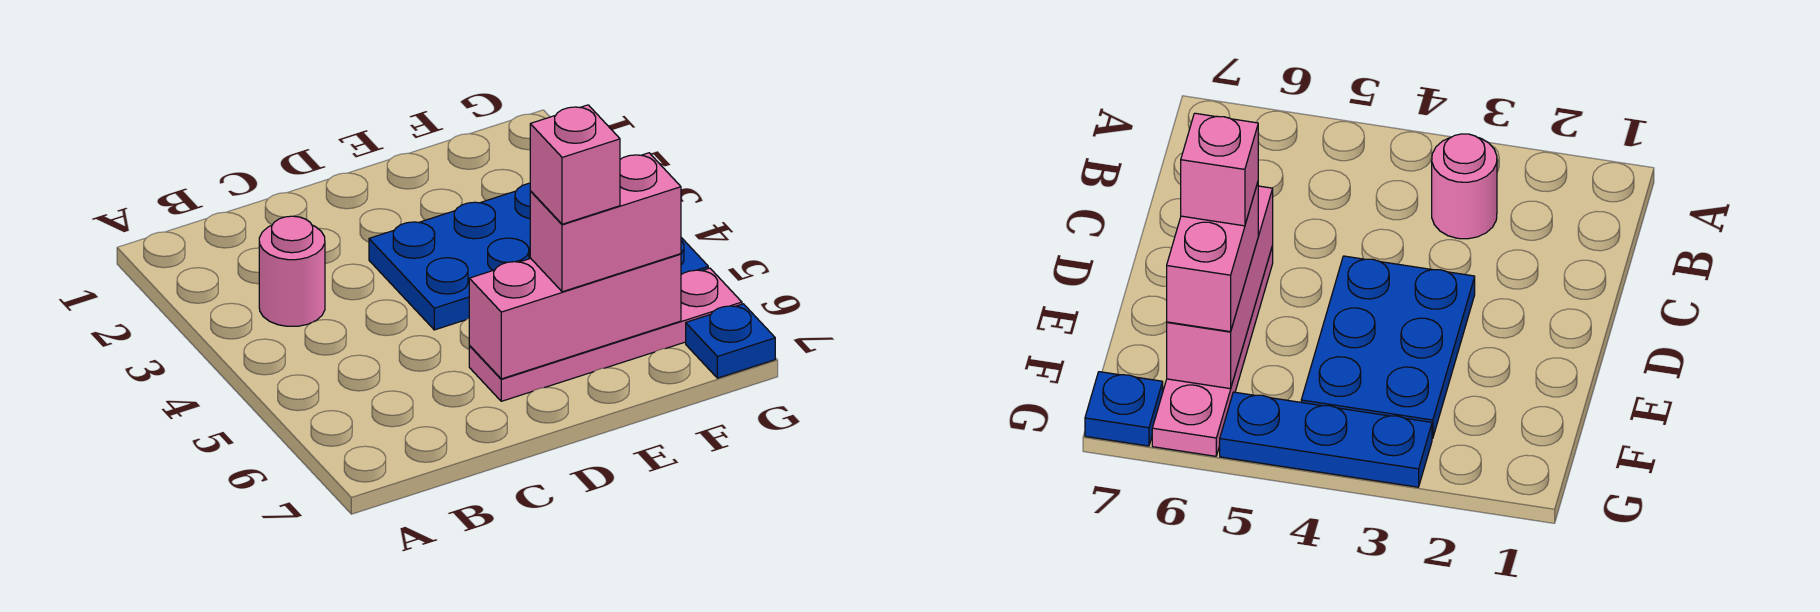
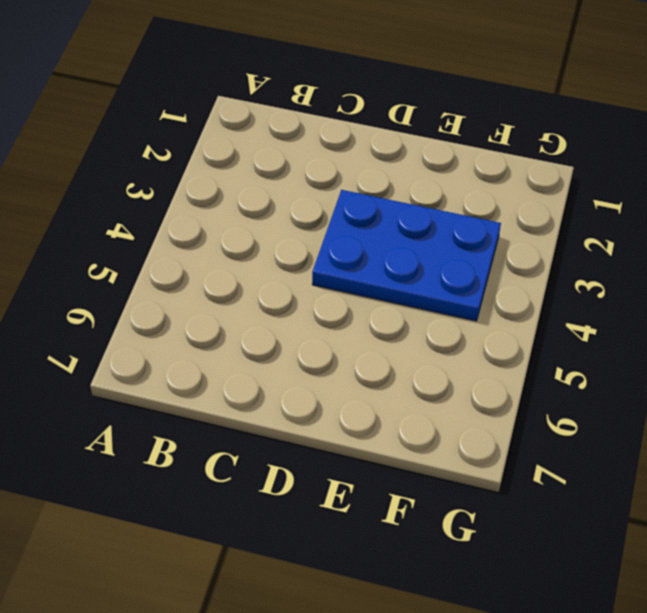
none -> pink round brick B3 level 1
none -> pink plate D6:G6 level 1

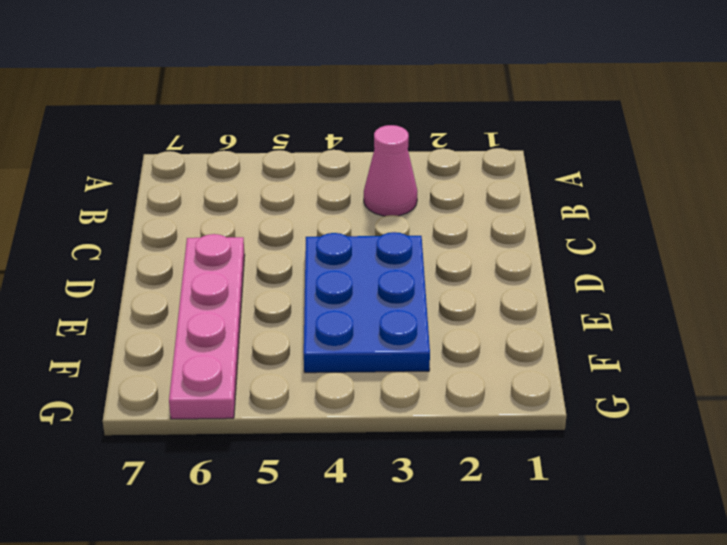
pink cone B3 level 1 -> pink round brick B3 level 1
none -> blue plate G3:G5 level 1
none -> blue plate G7 level 1

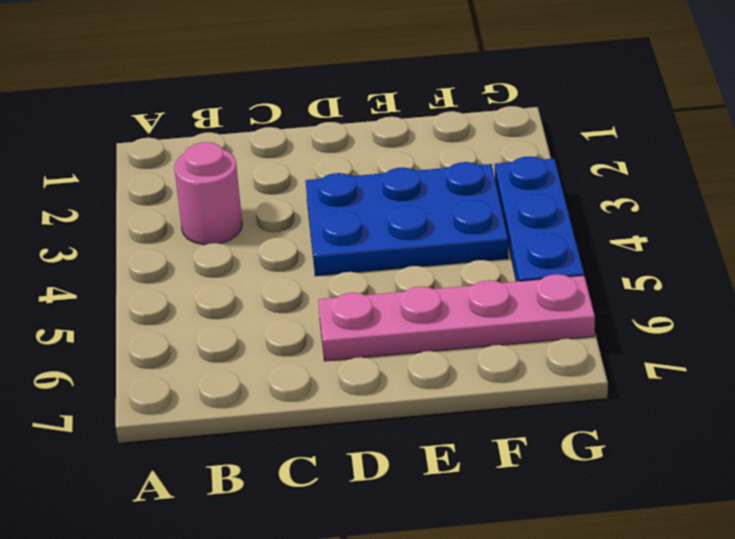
none -> blue plate G7 level 1
none -> pink brick D6:F6 level 2

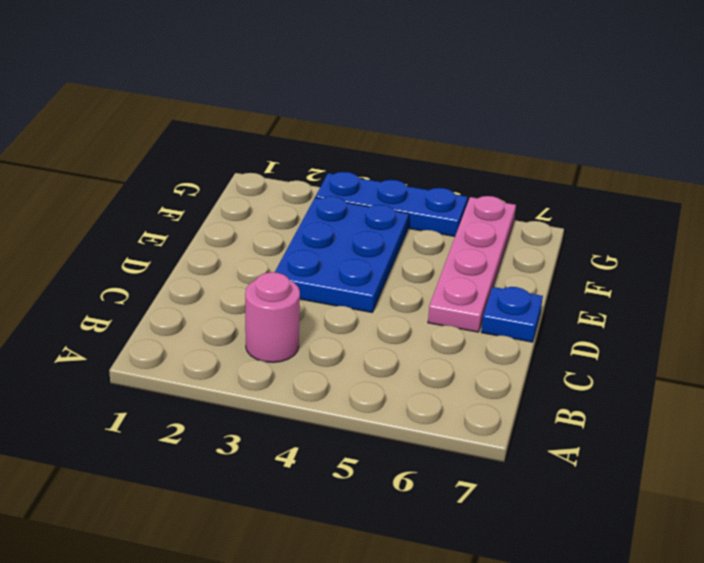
blue plate D7 level 1 -> blue plate G7 level 1
none -> pink brick D6:F6 level 2
none -> pink brick E6:F6 level 3

